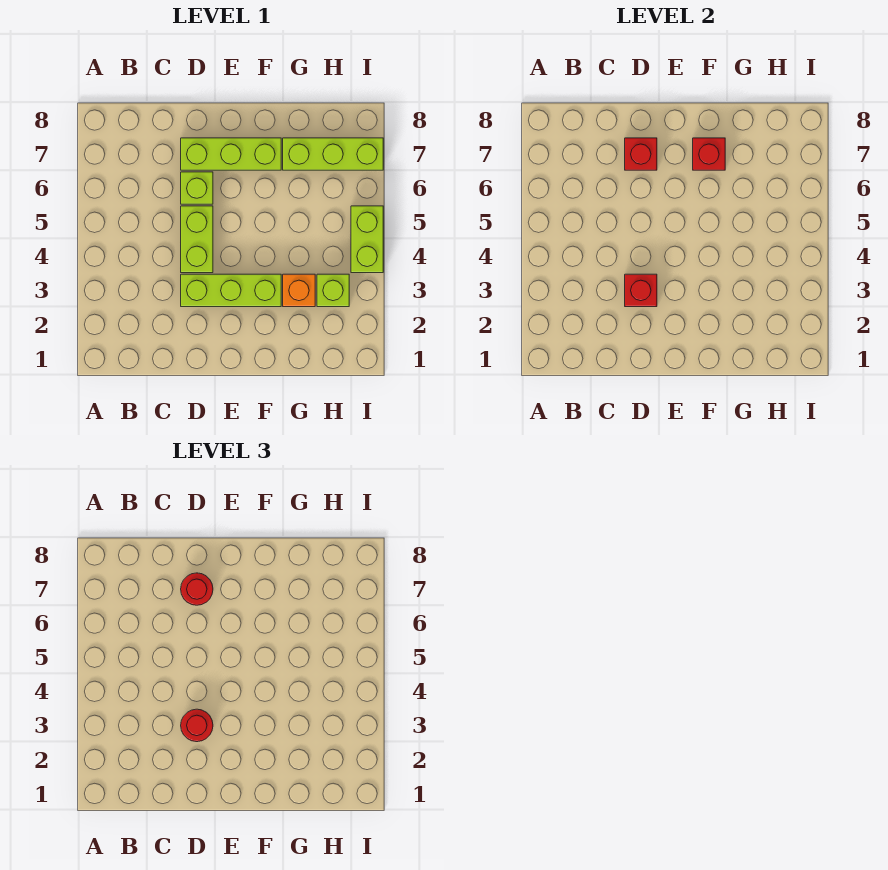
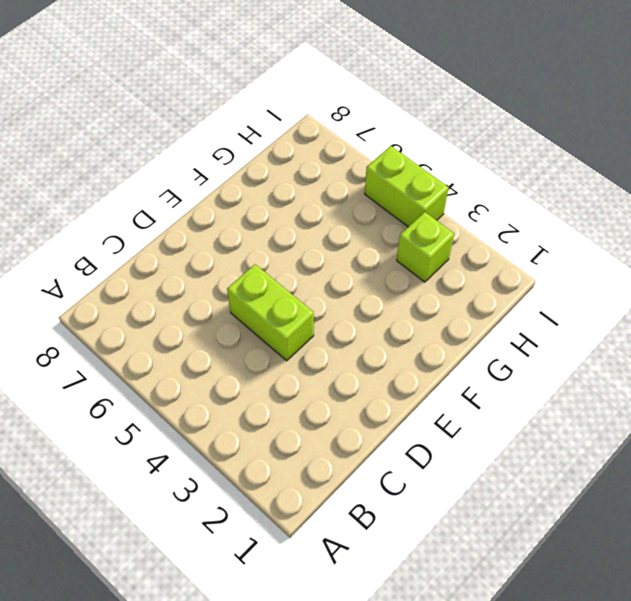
none -> lime brick D3:F3 level 1
none -> lime brick D6 level 1
none -> lime brick D7:F7 level 1

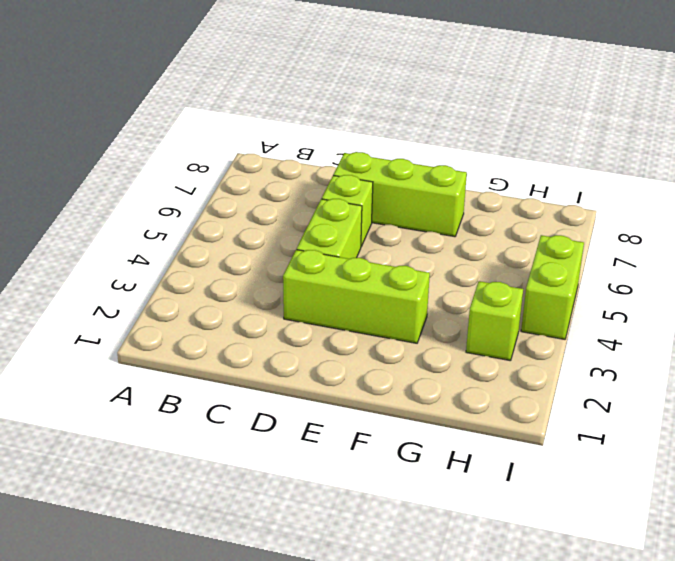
none -> orange brick G3 level 1
none -> lime brick G7:I7 level 1
none -> red brick D3 level 2

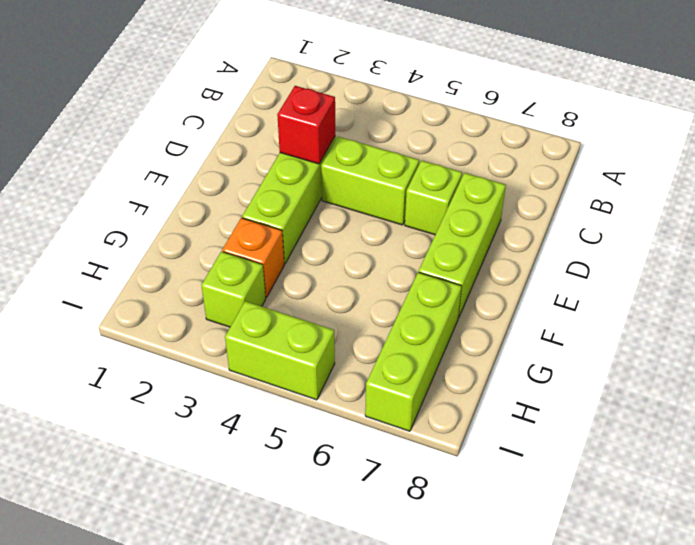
none -> red brick D7 level 2
none -> red brick F7 level 2
none -> red round brick D3 level 3

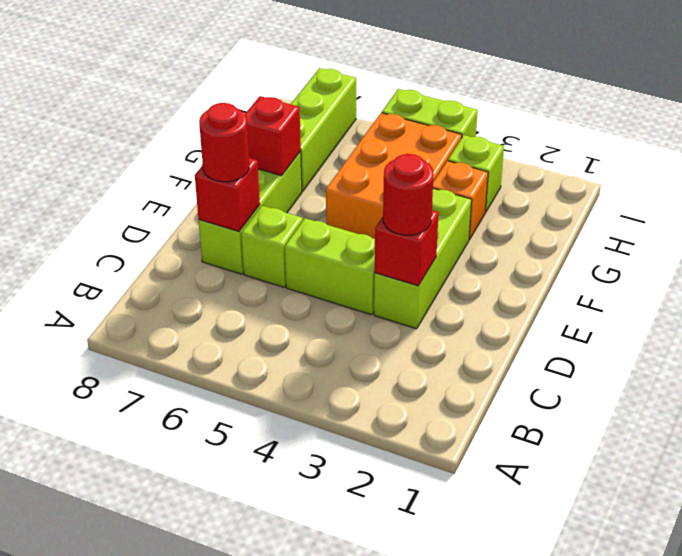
orange brick F4:H5 level 1 -> none

